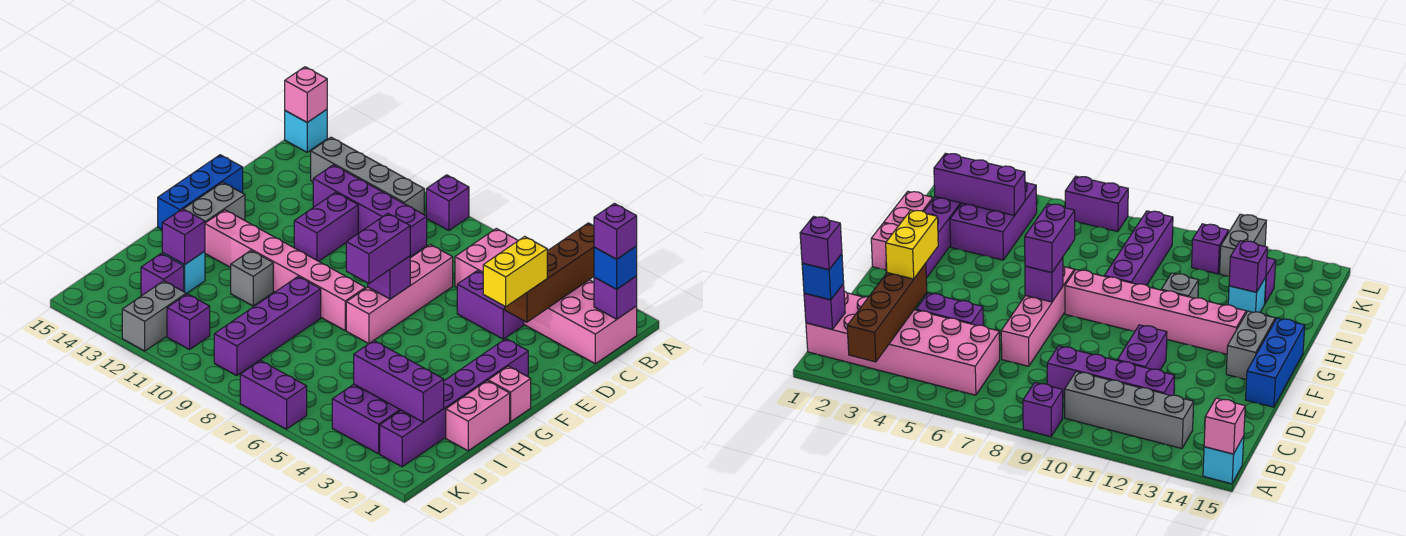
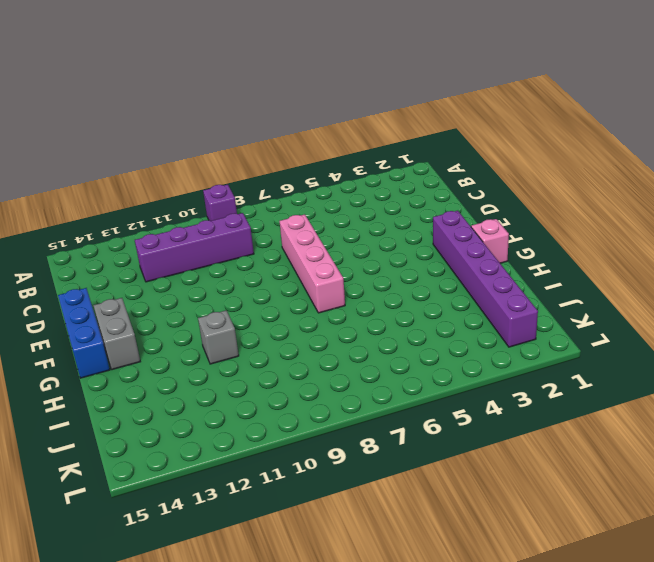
none -> cyan brick A15 level 1
none -> pink brick B1:C6 level 1
none -> grey brick B10:B13 level 1
none -> purple brick D4:D5 level 1

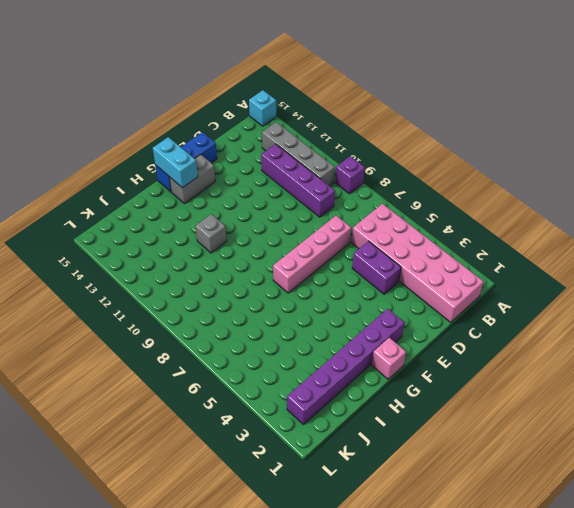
cyan brick G14:G15 level 2 -> none
none -> purple brick D11:E11 level 1
none -> pink brick G8:G13 level 1
none -> pink brick H1:I1 level 1
none -> purple brick H9:K9 level 1

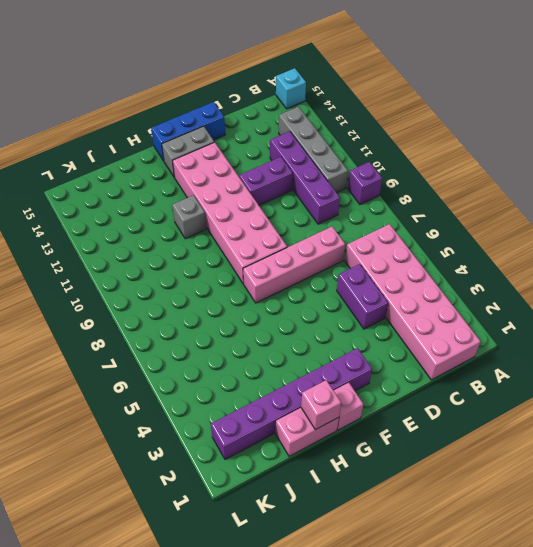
pink brick F8:G13 level 1 -> pink brick G8:G13 level 1
pink brick H1 level 2 -> pink brick A15 level 2
none -> purple brick H9:K9 level 1
none -> purple brick I3:K4 level 1
none -> cyan brick I13 level 1
none -> purple brick J13 level 1

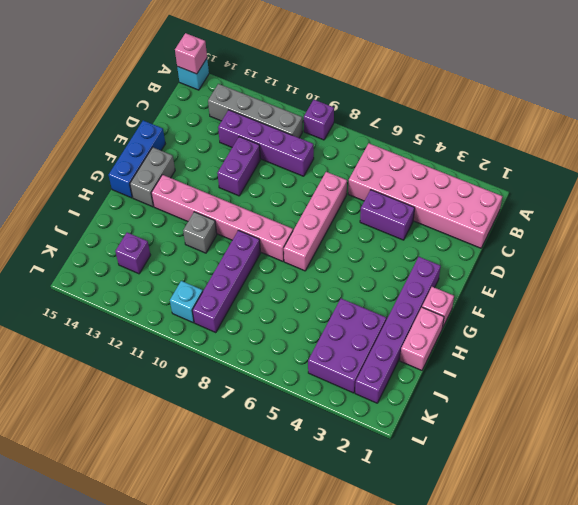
cyan brick K10 level 1 -> cyan brick I13 level 1
none -> purple brick K11 level 1
none -> grey brick K12:L12 level 1
none -> purple brick L6:L7 level 1
none -> brown brick A3:D3 level 2

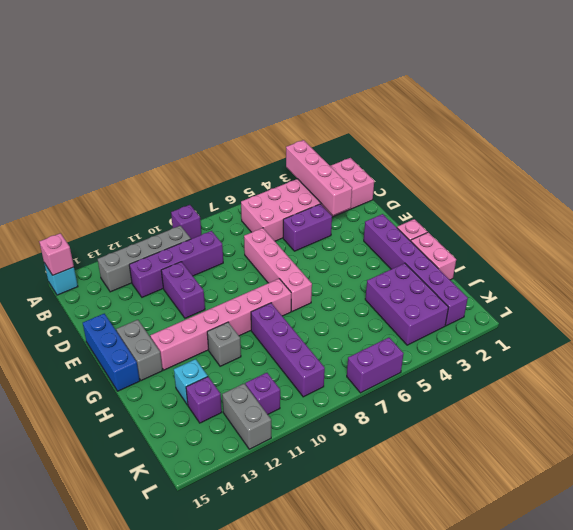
pink brick A3:D3 level 2 -> brown brick A3:D3 level 2
none -> purple brick B1 level 2
none -> purple brick F7 level 2
none -> purple brick I13 level 2
none -> purple brick J2:J4 level 2

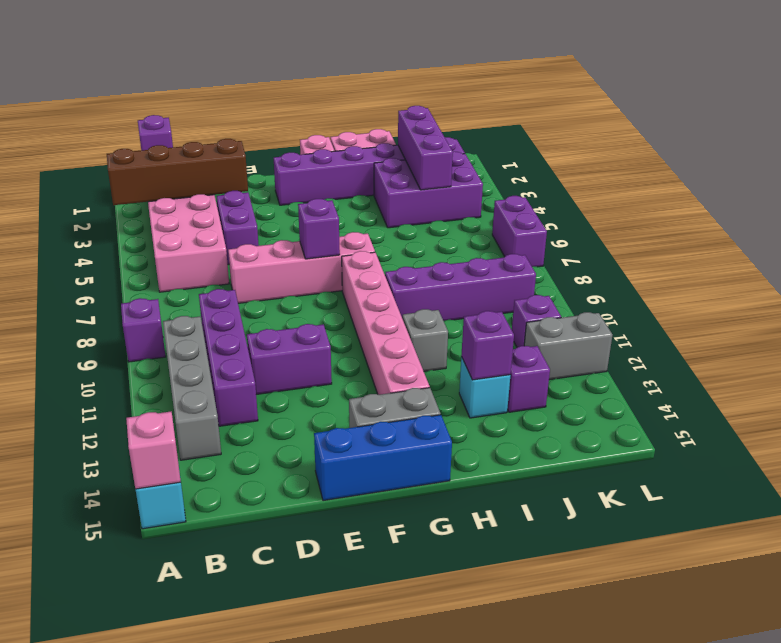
none -> blue brick B1 level 3
none -> yellow brick D3:E3 level 3
none -> purple brick F7:G7 level 3
none -> purple brick B1 level 4

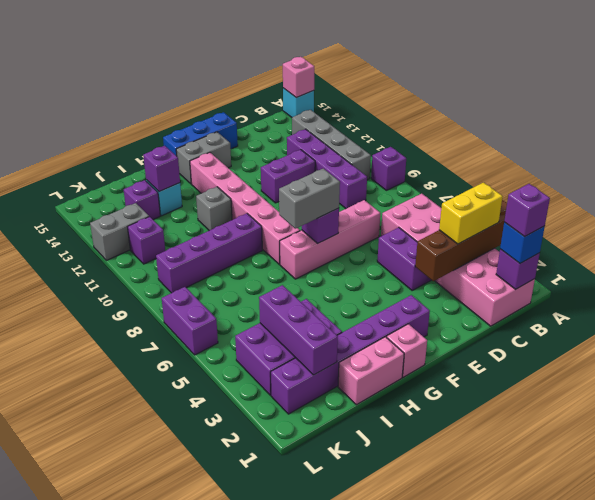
yellow brick B3:C3 level 3 -> yellow brick D3:E3 level 3
grey brick F7:G7 level 3 -> purple brick F7:G7 level 3

